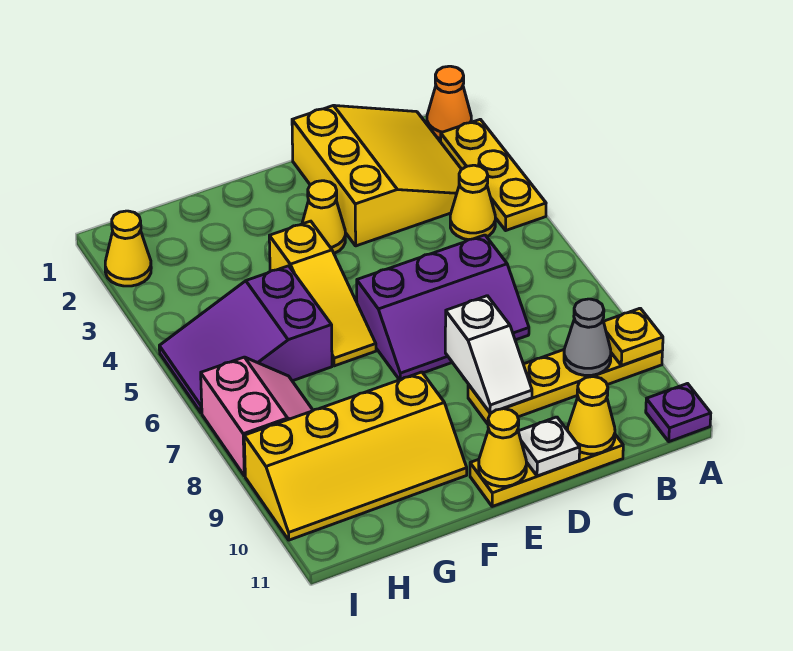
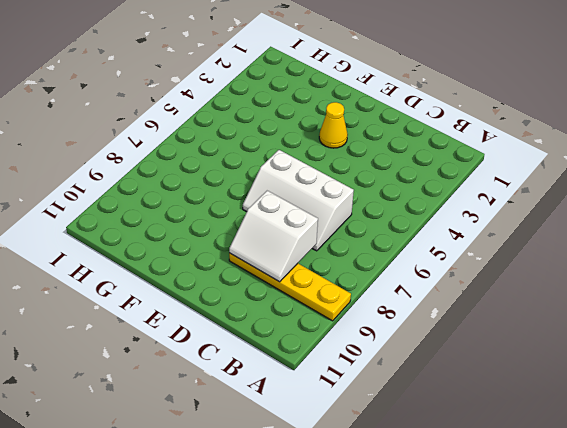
white slope C6:E7 level 1 top 6 -> purple slope C6:E7 level 1 top 6
white slope C8:D9 level 2 top 8 -> white slope D8:D9 level 2 top 8
none -> orange cone A1 level 1
none -> yellow plate A2:A4 level 1
none -> purple plate A11 level 1

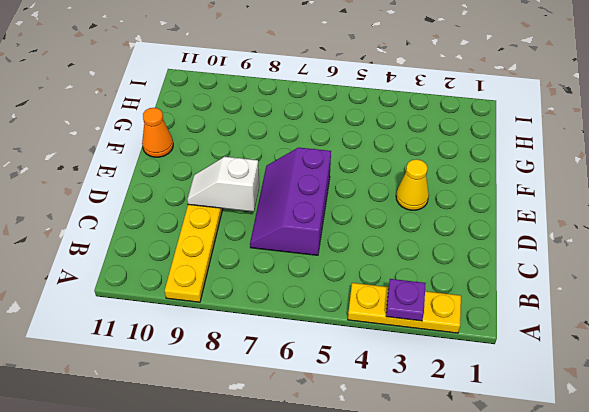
purple plate A3 level 2 -> purple plate A11 level 1
orange cone F11 level 1 -> orange cone A1 level 1
none -> yellow slope B1:D3 level 1 top D
none -> yellow cone B4 level 1
none -> yellow plate C11:E11 level 1

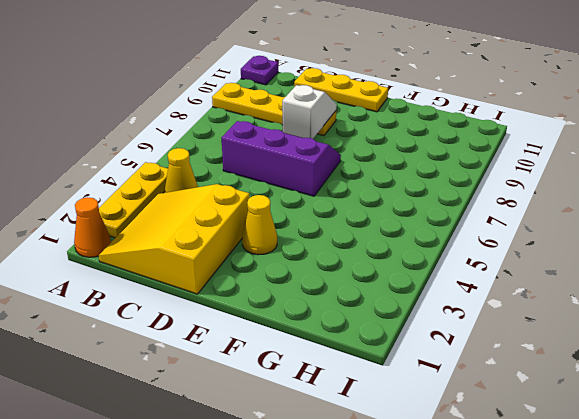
none -> yellow slope F4:F6 level 1 top 4
none -> yellow slope F9:I10 level 1 top 9
none -> purple slope G5:I6 level 1 top G

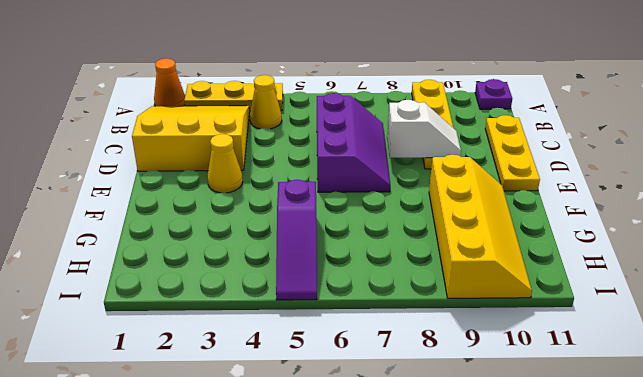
purple slope G5:I5 level 1 top G -> purple slope G5:I6 level 1 top G
none -> yellow slope F4:F6 level 1 top 4
none -> pink slope H7:I8 level 1 top I
none -> yellow cone I2 level 1

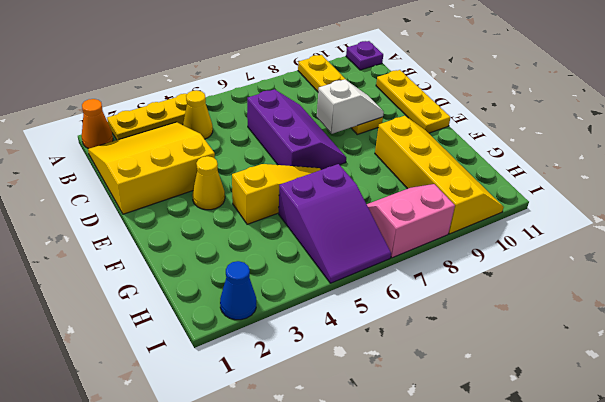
blue cone I2 level 1 -> yellow cone I2 level 1
none -> yellow plate A9 level 2
none -> grey cone B9 level 2
none -> yellow cone C11 level 2

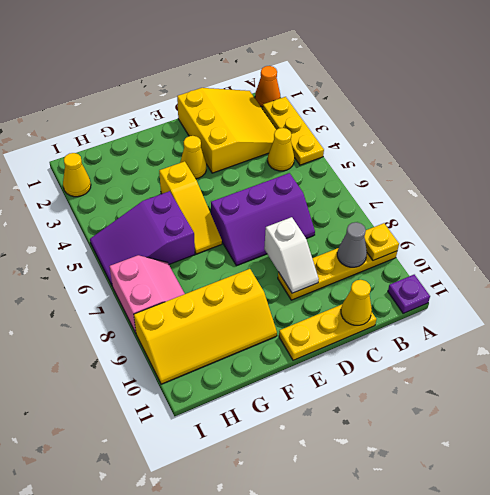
none -> white plate D11 level 2
none -> yellow cone E11 level 2

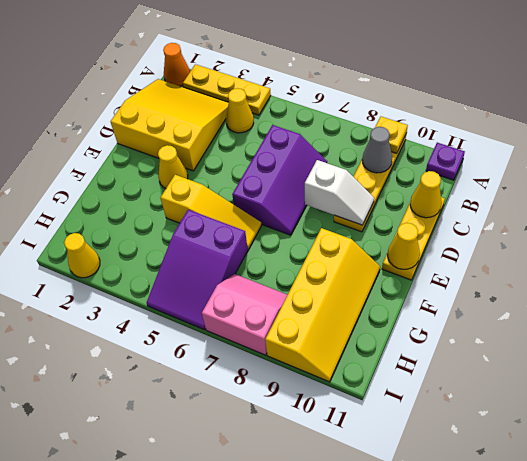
none -> white plate D11 level 2

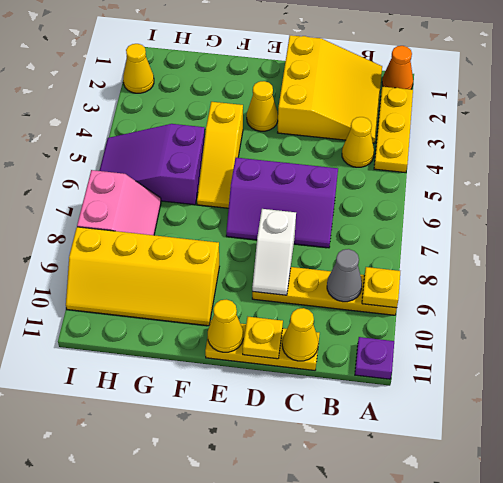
yellow plate D11 level 2 -> white plate D11 level 2

